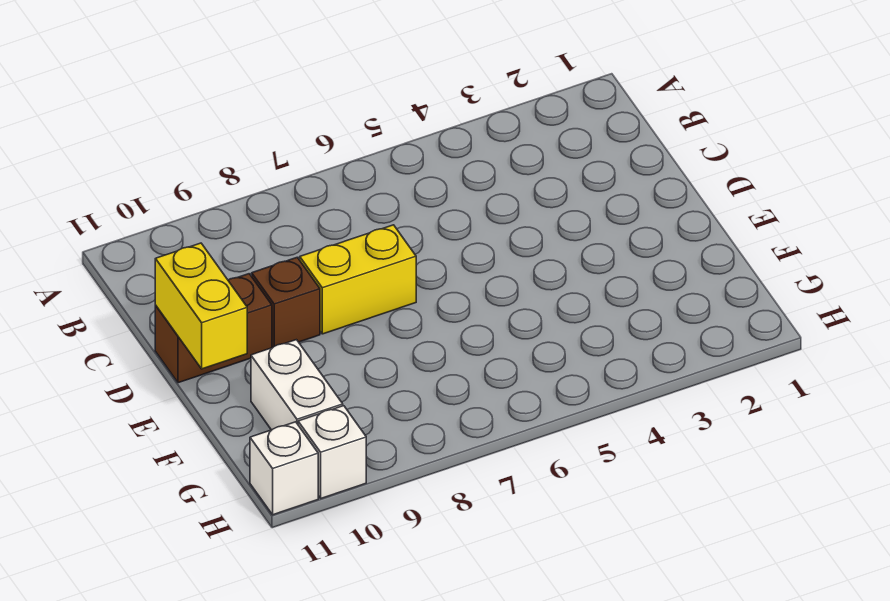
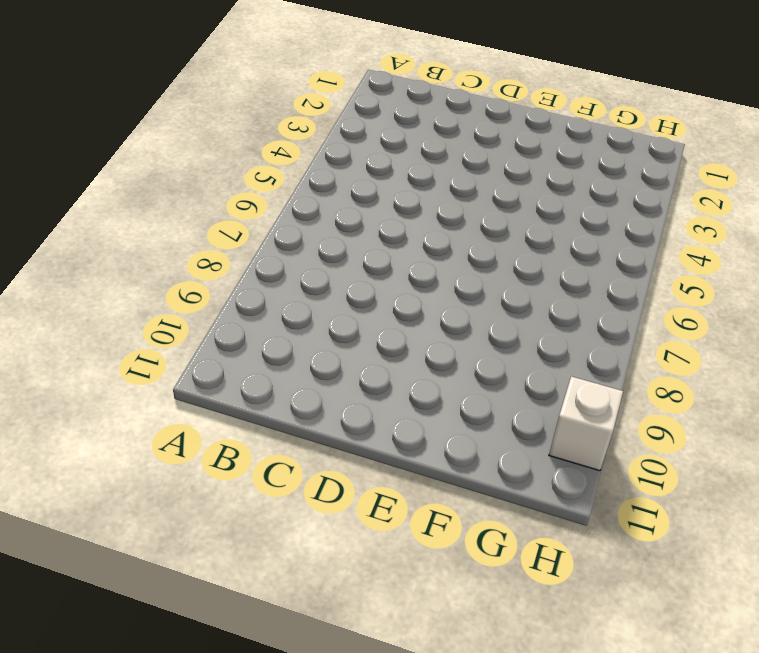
none -> yellow brick D7:D8 level 1
none -> brown brick D9 level 1

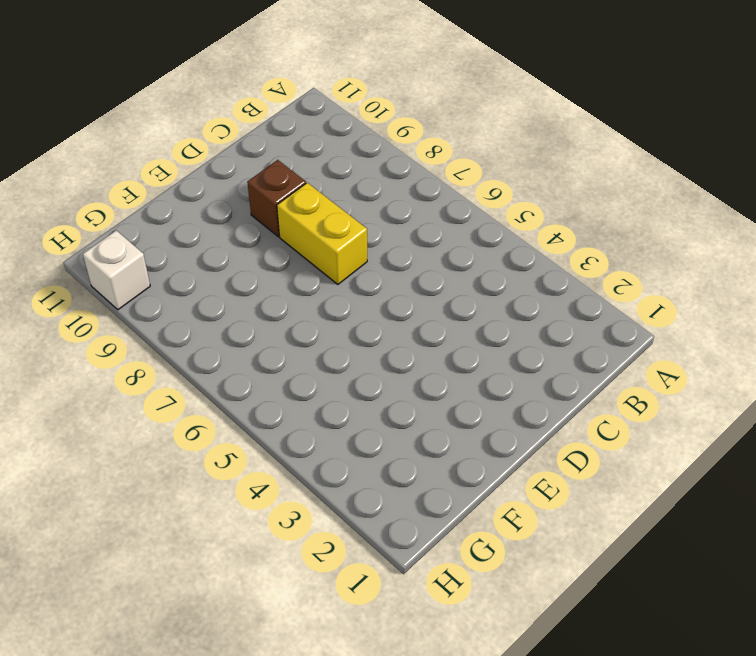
none -> brown brick D10:D11 level 1
none -> white brick F10:G10 level 1

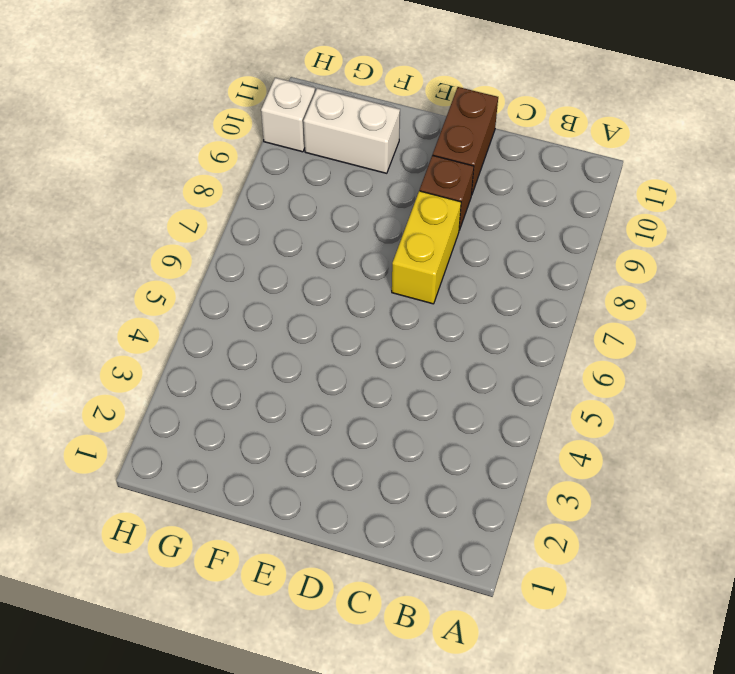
none -> white brick H11 level 1
none -> yellow brick D11:E11 level 2

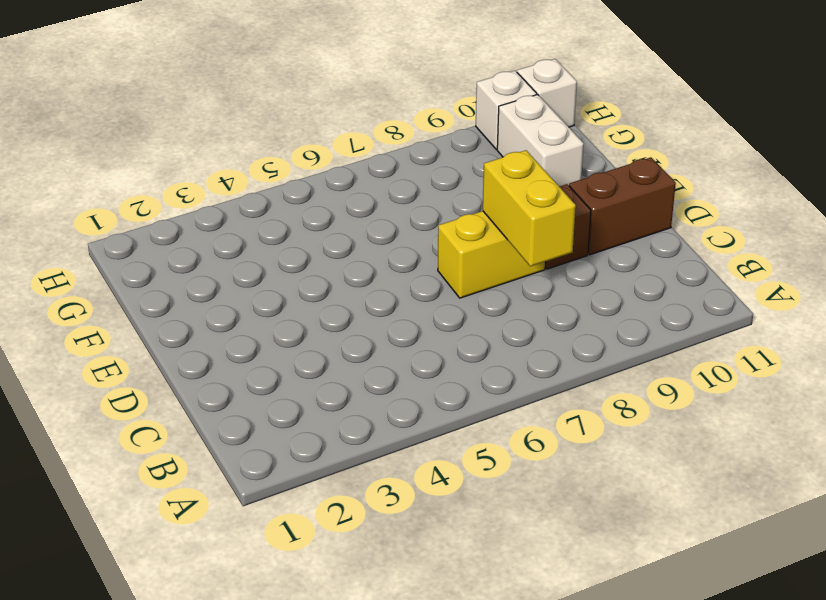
yellow brick C8:D8 level 2 -> yellow brick D11:E11 level 2

